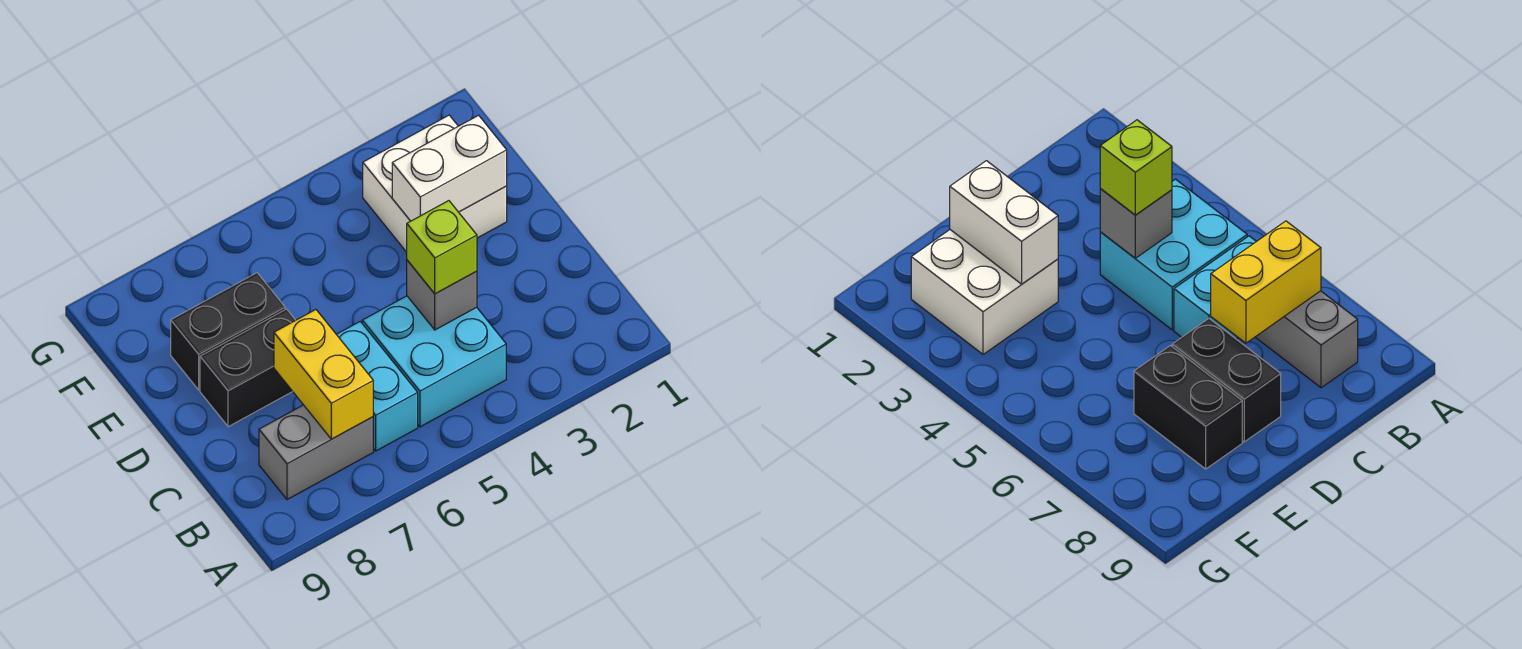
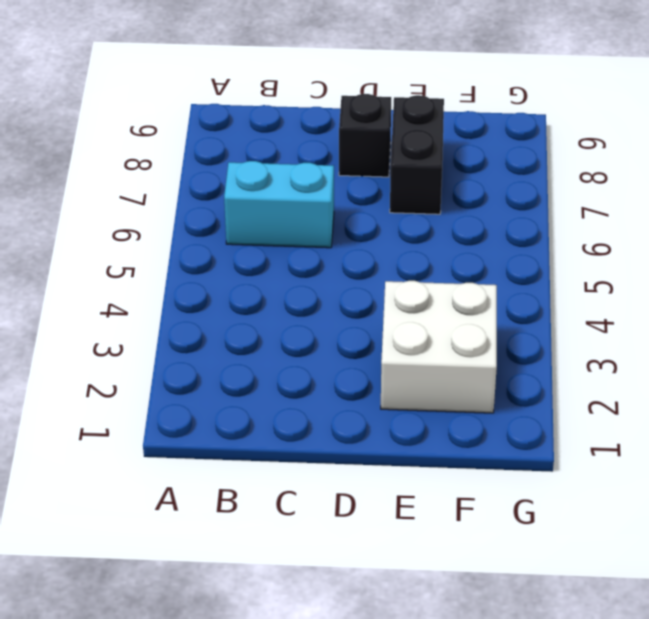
black brick D8 level 1 -> black brick D7:D8 level 1
none -> cyan brick B4:C5 level 1
none -> grey brick B7:B8 level 1

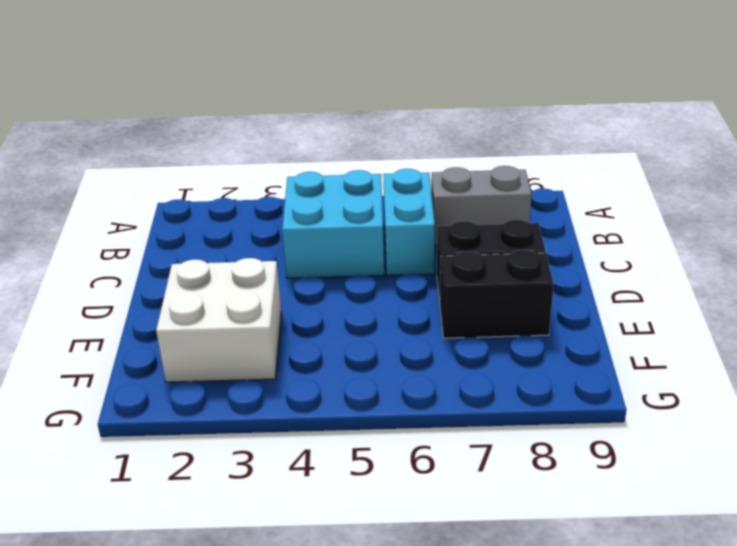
none -> yellow brick B7:C7 level 2
none -> grey brick C4 level 2

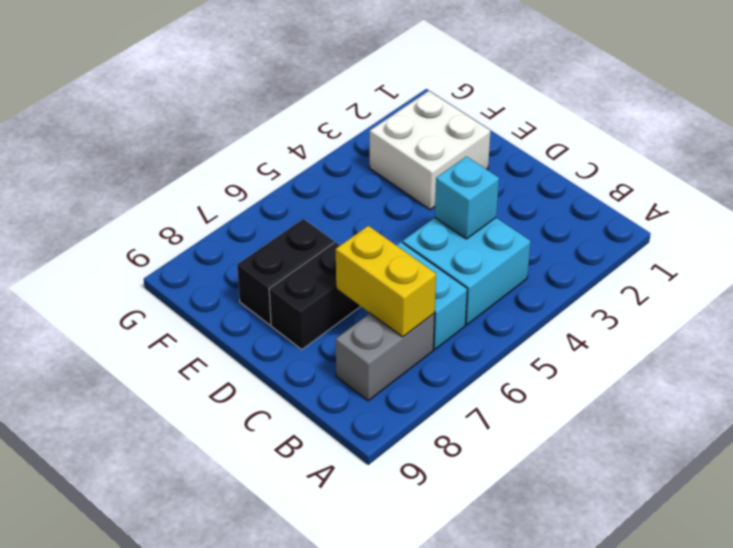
cyan brick C4 level 2 -> grey brick C4 level 2
none -> white brick E2:E3 level 2
none -> lime brick C4 level 3

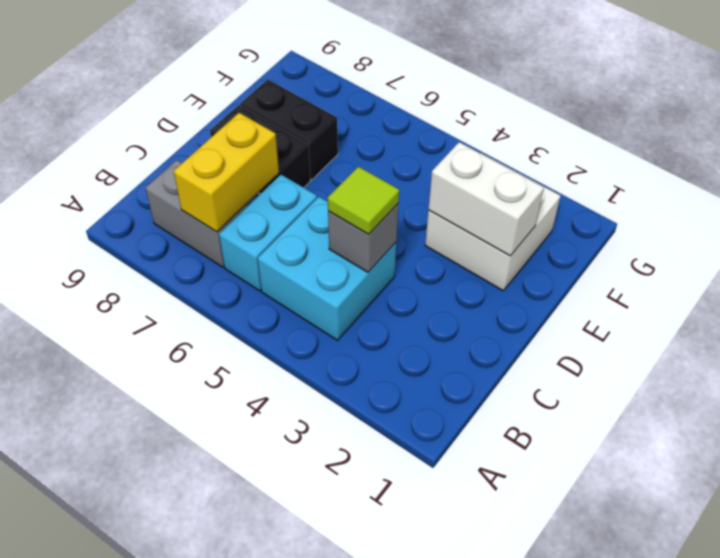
lime tile C4 level 3 -> lime brick C4 level 3

